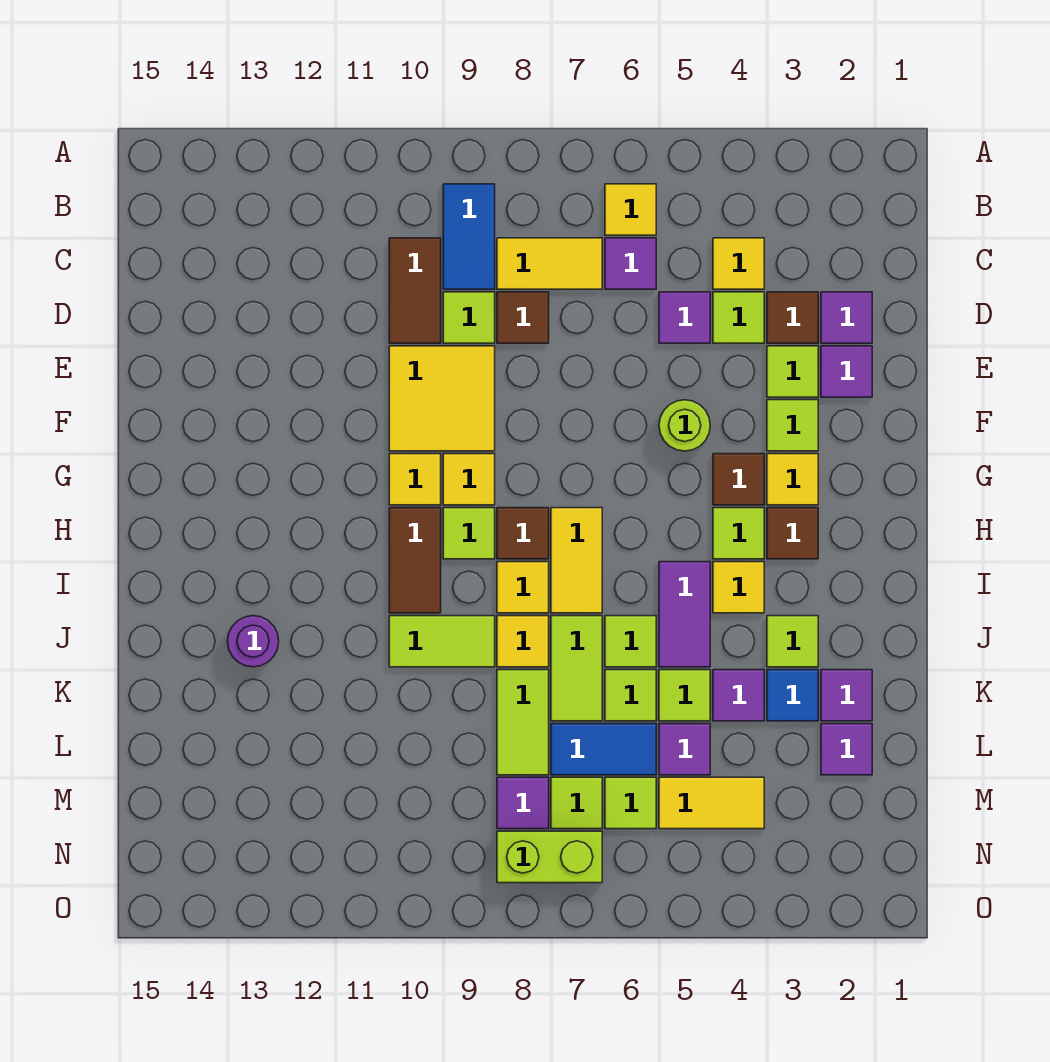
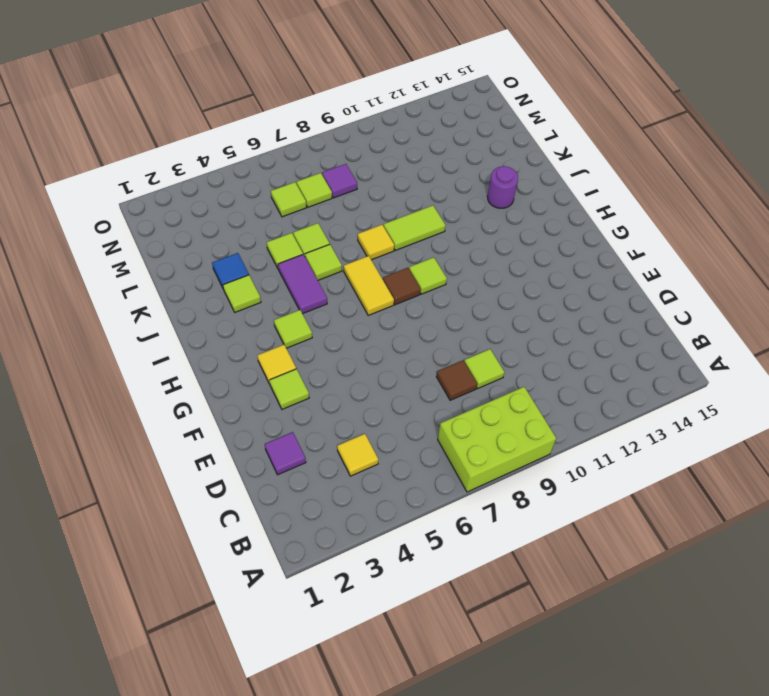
lime brick A7:B9 level 1 -> blue tile B9:C9 level 1
none -> yellow tile B6 level 1
none -> purple tile C6 level 1
none -> yellow tile C7:C8 level 1
none -> brown tile C10:D10 level 1

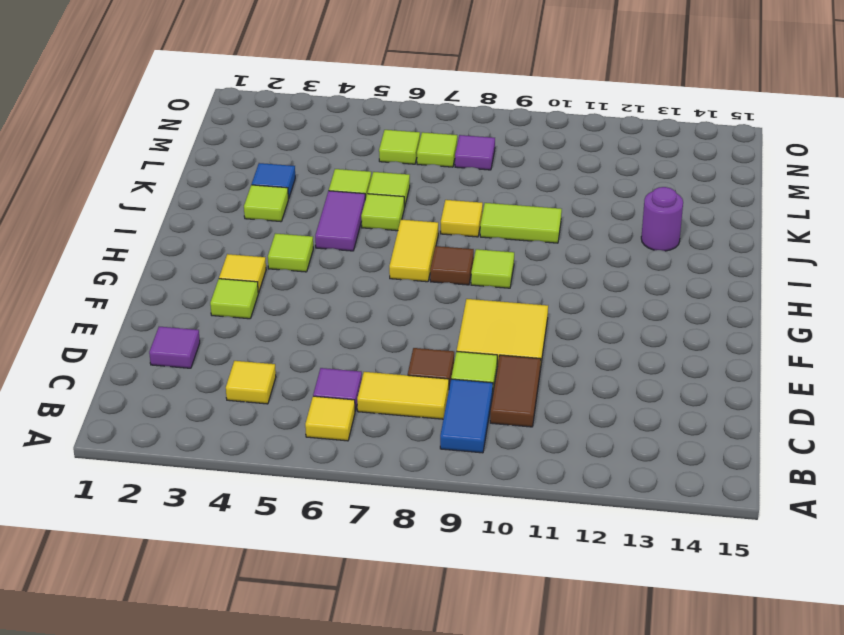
none -> brown tile D3 level 1
none -> lime tile D4 level 1
none -> purple tile D5 level 1
none -> purple tile E2 level 1

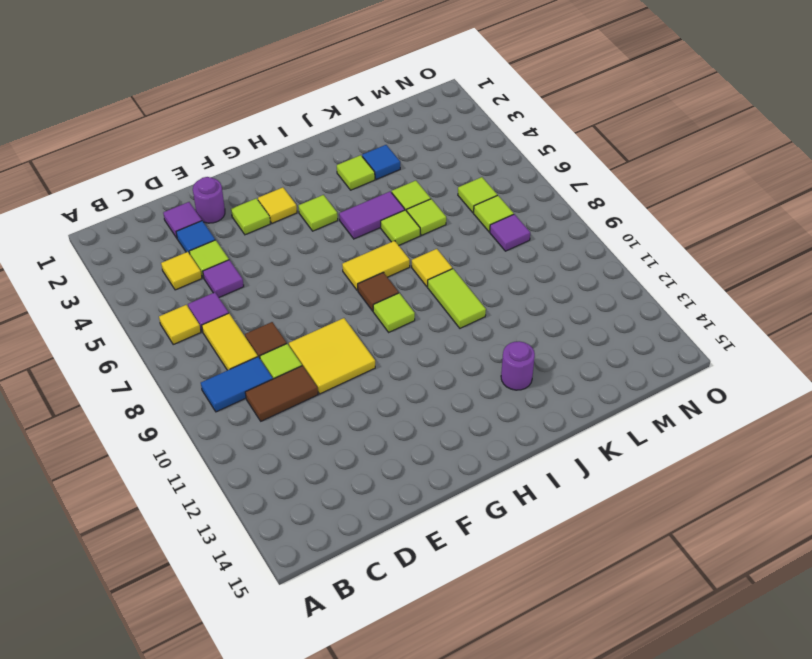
blue tile D3 level 1 -> brown tile D3 level 1
purple round brick E2 level 1 -> purple tile E2 level 1
none -> lime tile E3 level 1
none -> lime round brick F5 level 1
none -> brown tile G4 level 1
none -> yellow tile G9 level 1

